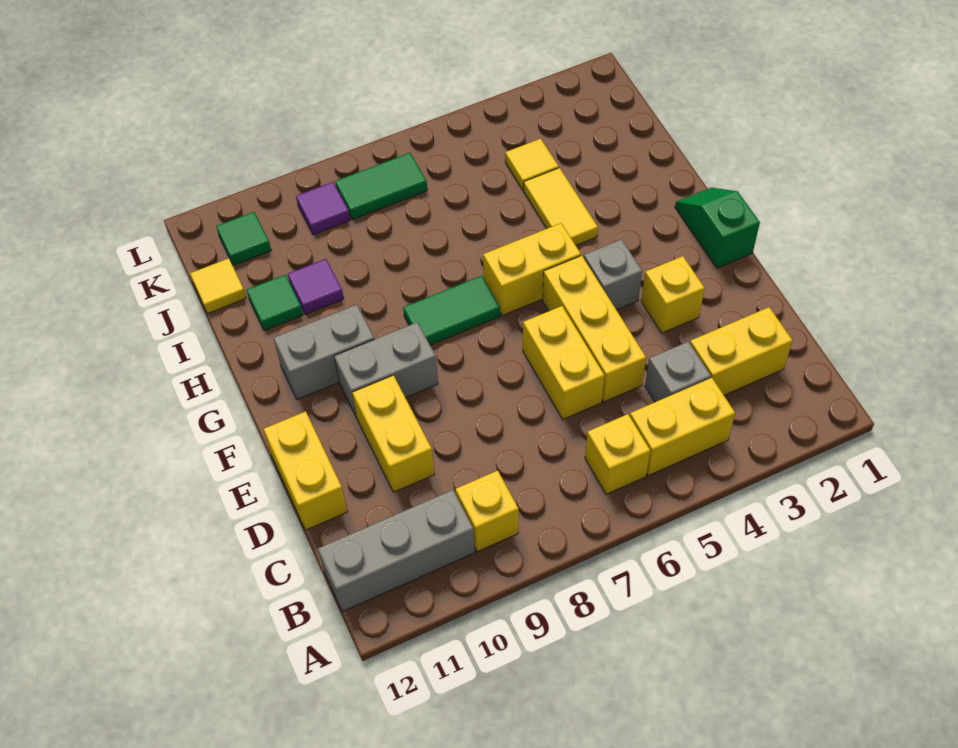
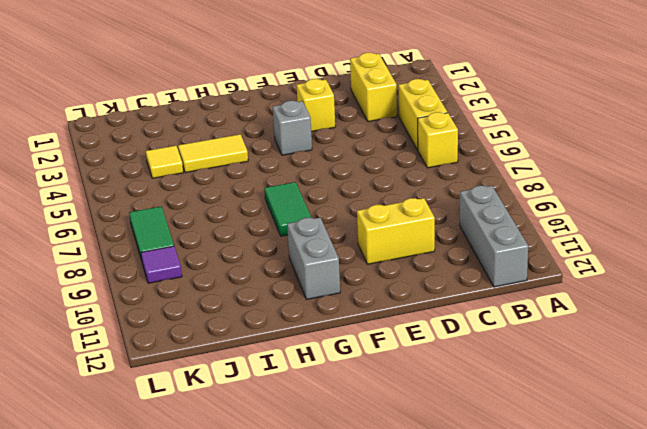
none -> yellow brick B9 level 1
none -> grey brick C4 level 1
none -> yellow brick D5:F5 level 1

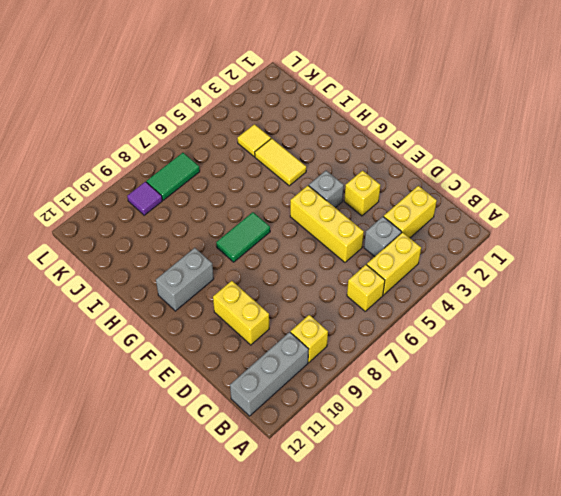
none -> yellow brick D6:E6 level 1
none -> yellow brick D12:E12 level 1
none -> green slope F1:G1 level 1 top F

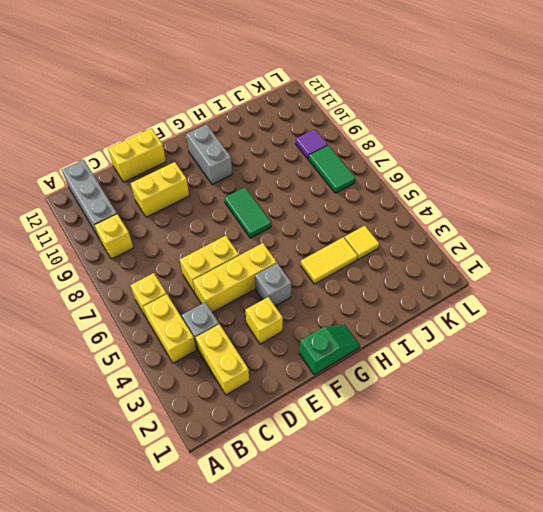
none -> grey brick F9:F10 level 1
none -> yellow brick G5:G6 level 1
none -> purple tile I10 level 1

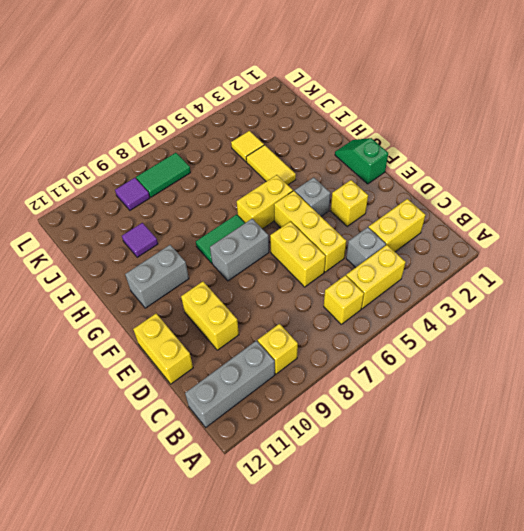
grey brick F7:F8 level 1 -> grey brick F9:F10 level 1
none -> green tile I11 level 1
none -> yellow tile J12 level 1
none -> green tile K11 level 1

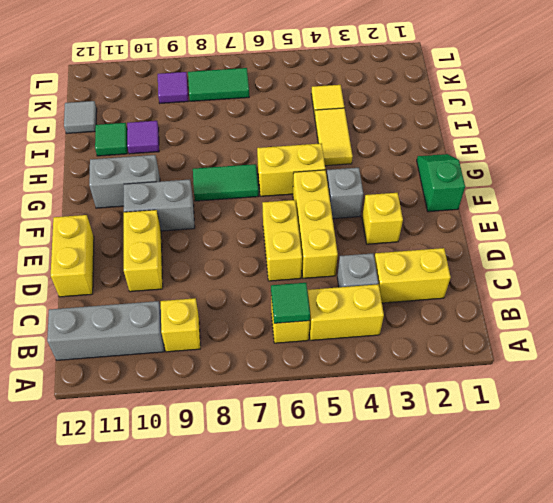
green tile B6 level 2 -> green tile K11 level 1
grey tile J12 level 1 -> yellow tile J12 level 1

